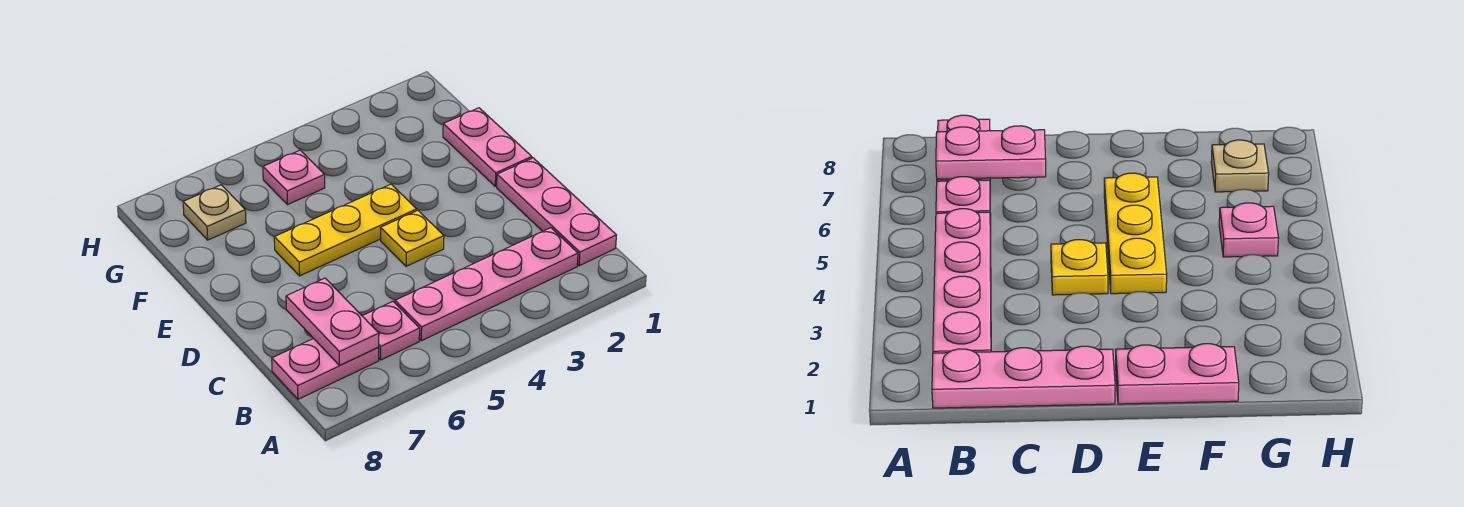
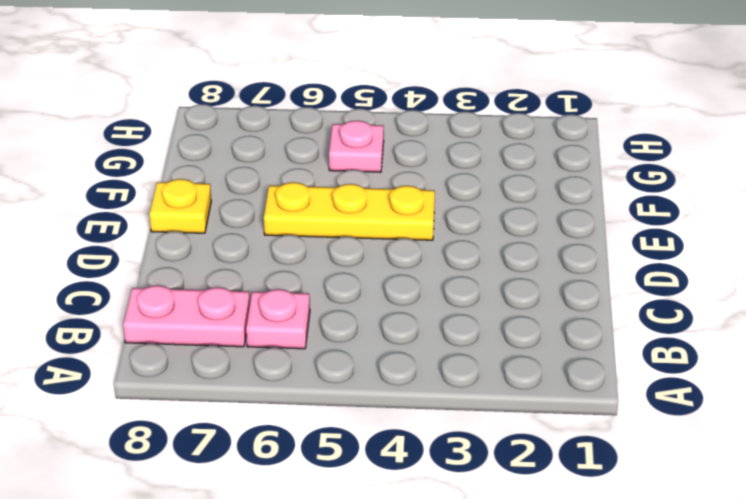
yellow plate E8 level 1 -> yellow plate D4 level 1
none -> pink plate B1:D1 level 1
none -> pink plate B2:B5 level 1

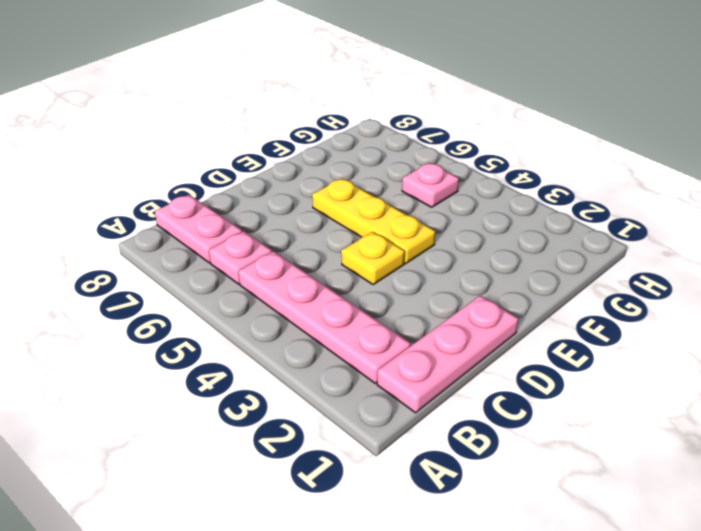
none -> pink plate E1:F1 level 1
none -> tan plate G7 level 1

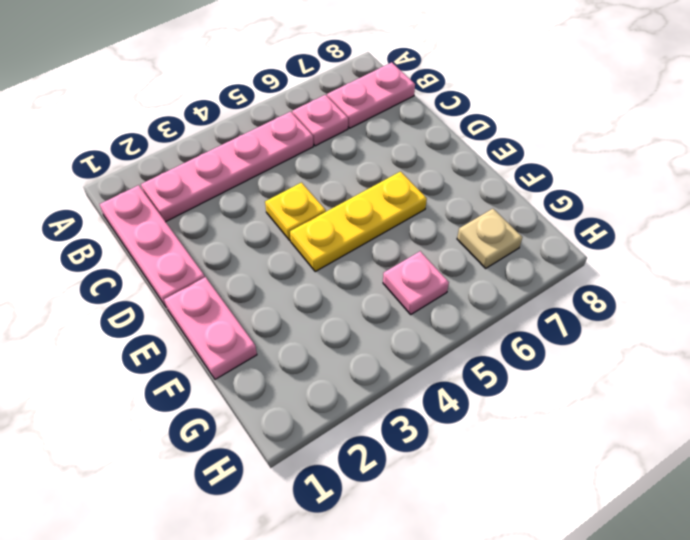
none -> pink plate B7:C7 level 2

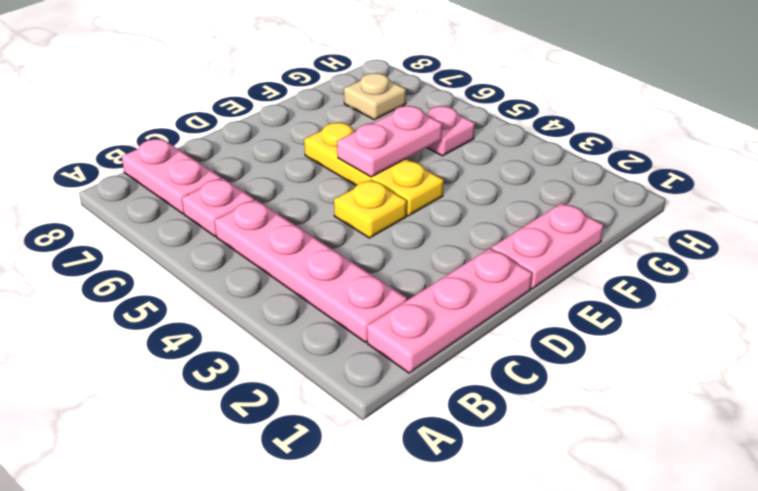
pink plate E5:F5 level 2 -> pink plate B7:C7 level 2

